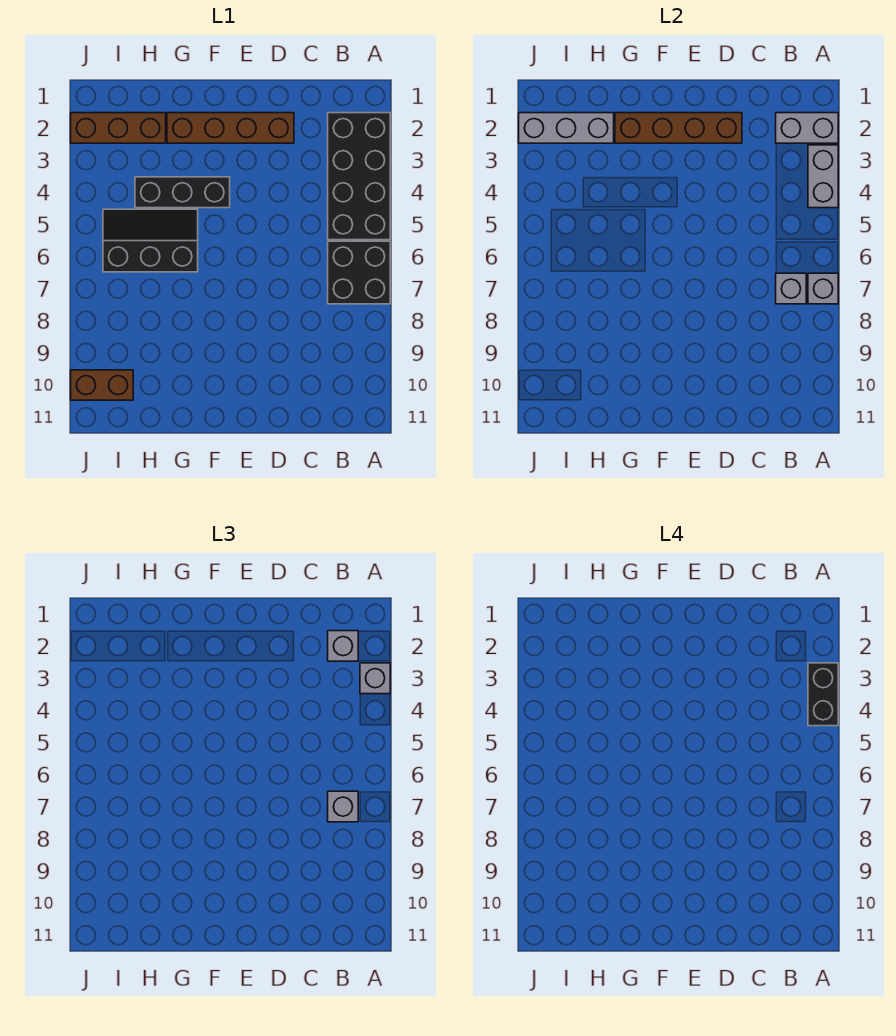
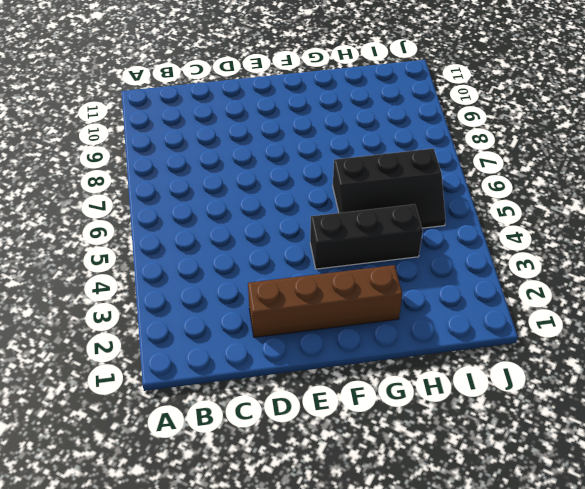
none -> black brick A2:B5 level 1
none -> black brick A6:B7 level 1
none -> brown brick H2:J2 level 1

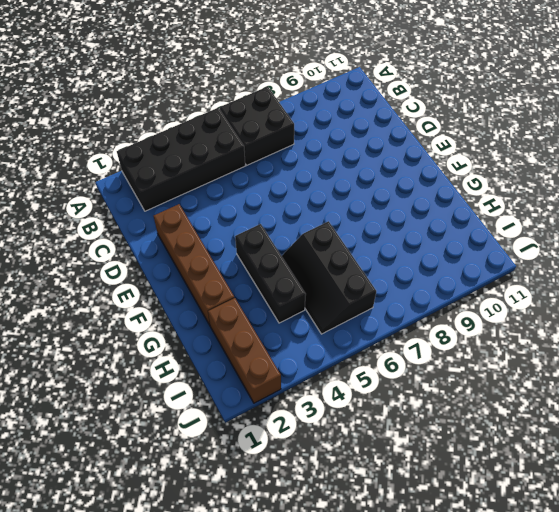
none -> brown brick I10:J10 level 1
none -> grey brick A2:B2 level 2
none -> grey brick A3:A4 level 2

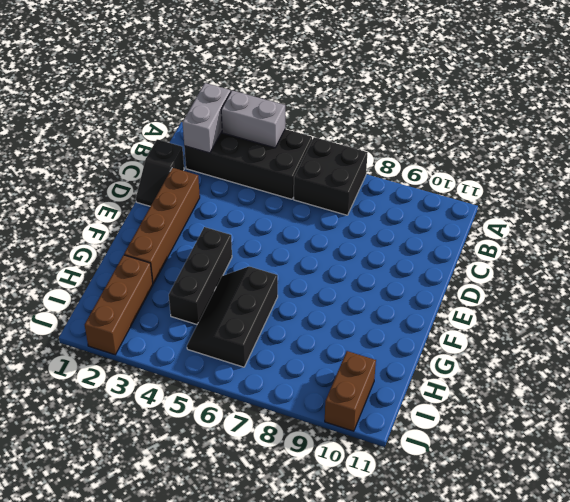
black slope C1:D1 level 1 top C -> none
none -> grey brick A7 level 2
none -> grey brick B7 level 2
none -> brown brick D2:G2 level 2

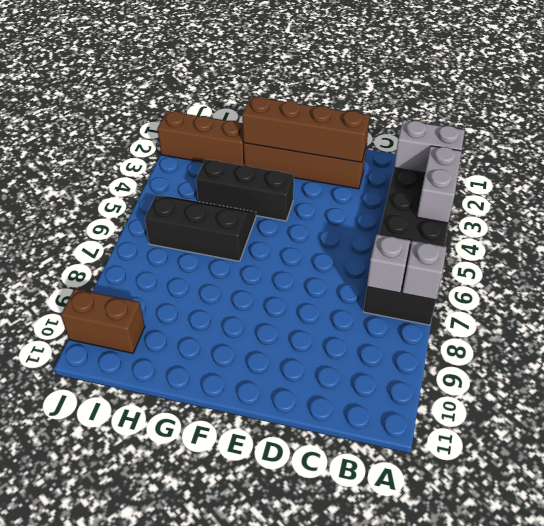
none -> grey brick H2:J2 level 2
none -> grey brick A3 level 3
none -> grey brick B2 level 3

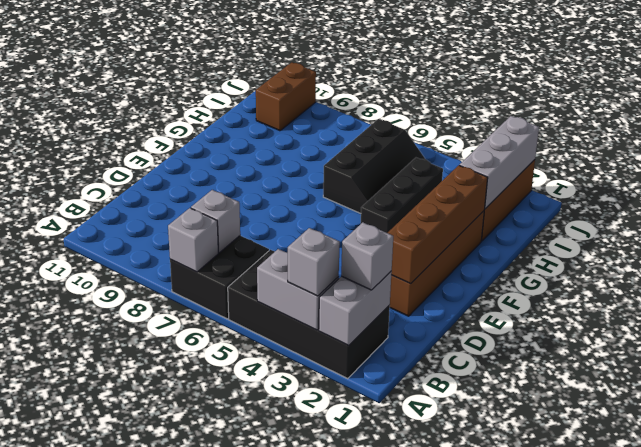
none -> grey brick B7 level 3
none -> black brick A3:A4 level 4

